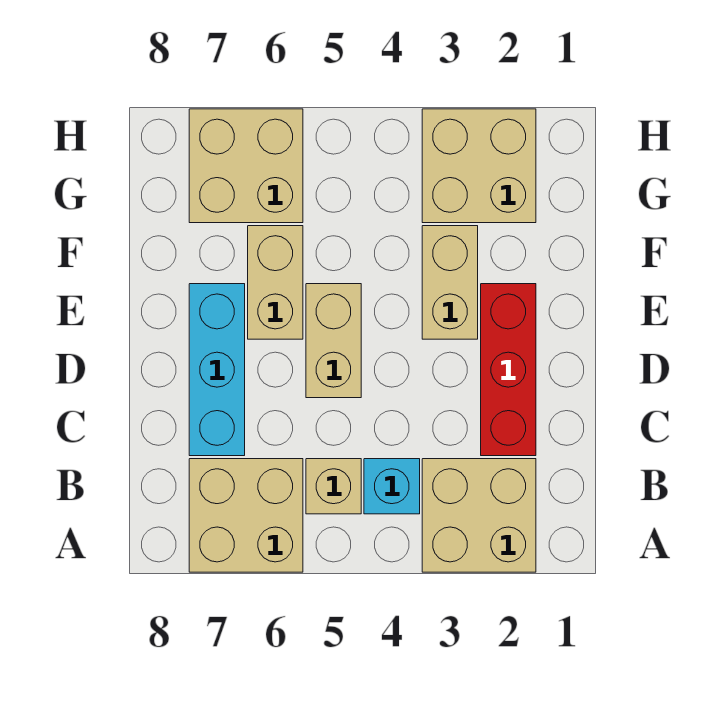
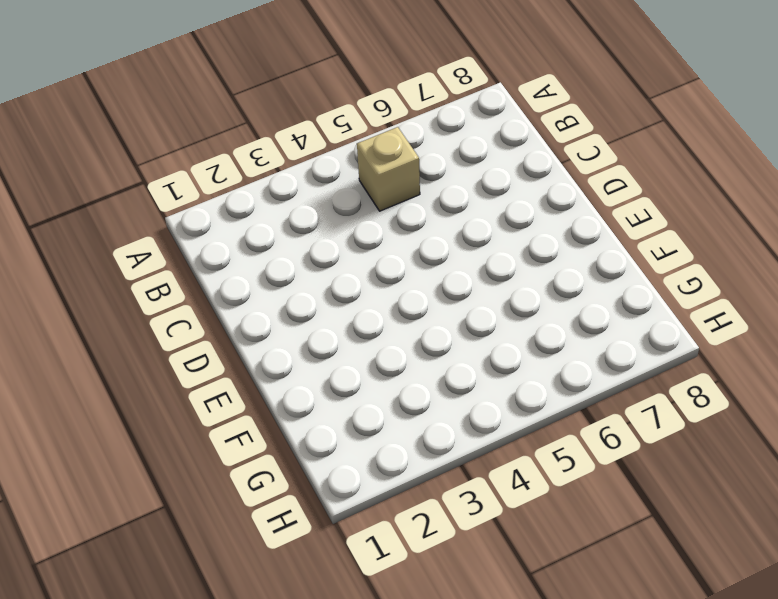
none -> tan brick A2:B3 level 1
none -> tan brick A6:B7 level 1

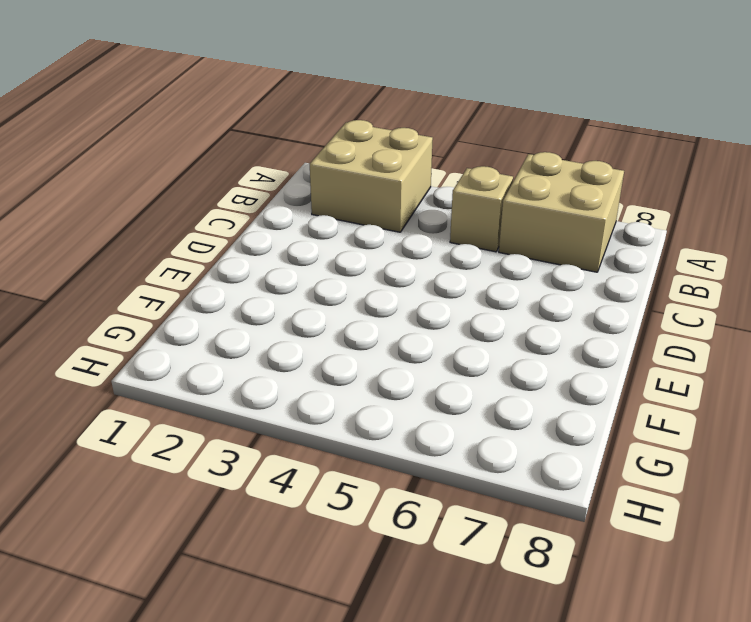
none -> cyan brick B4 level 1
none -> red brick C2:E2 level 1

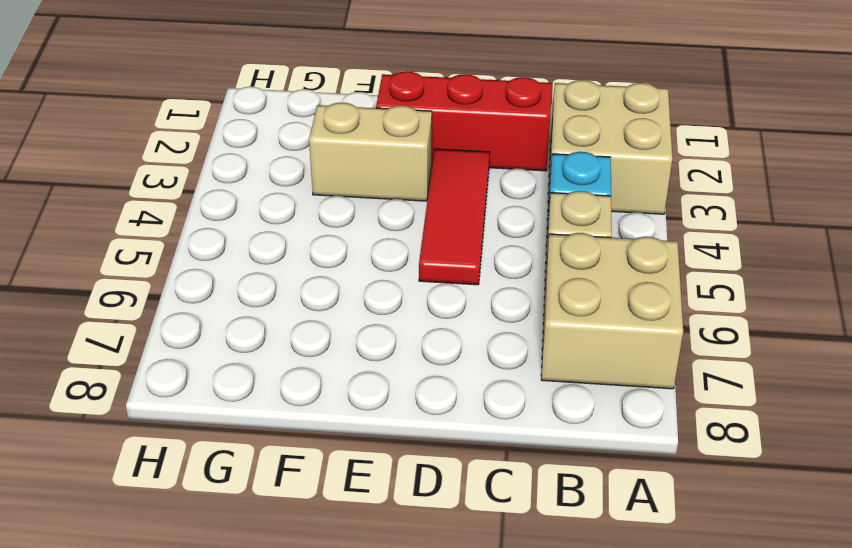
red tile D3:D5 level 1 -> tan brick D5:E5 level 1
none -> cyan brick C7:E7 level 1
none -> tan brick E6:F6 level 1

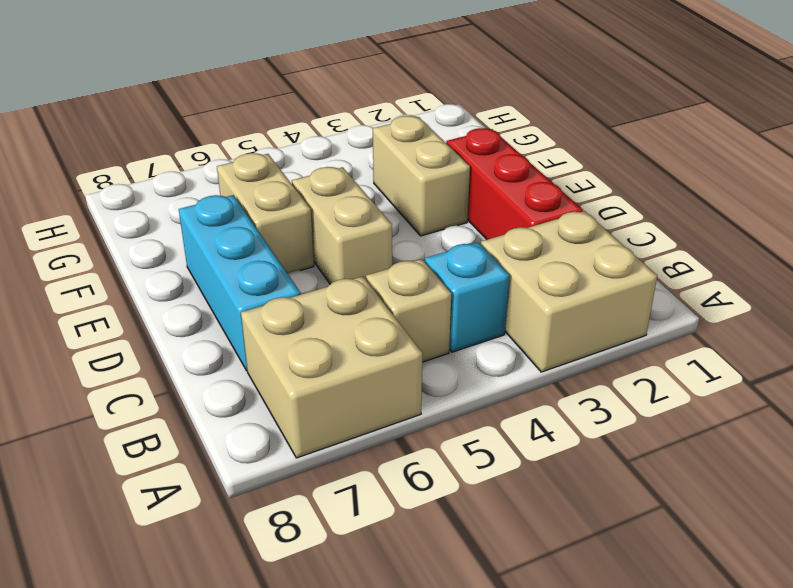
none -> tan brick G2:H3 level 1
none -> tan brick G6:H7 level 1

